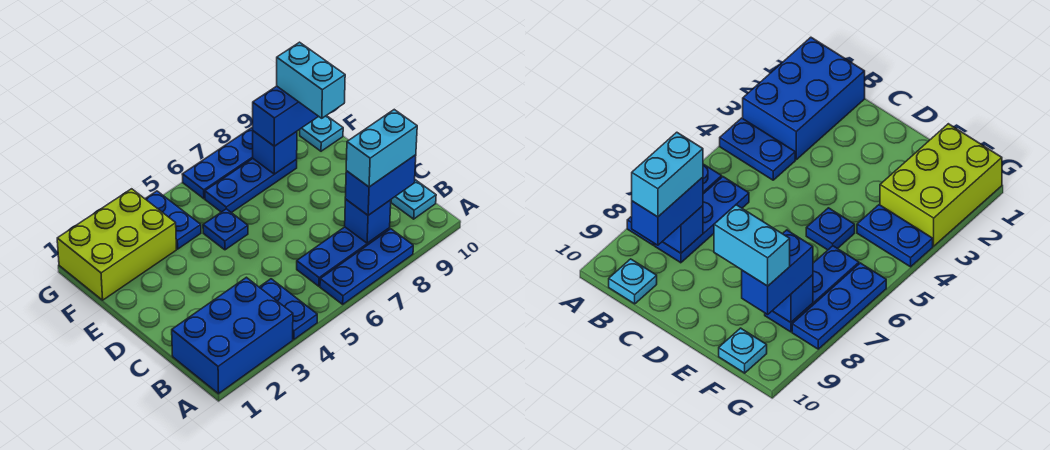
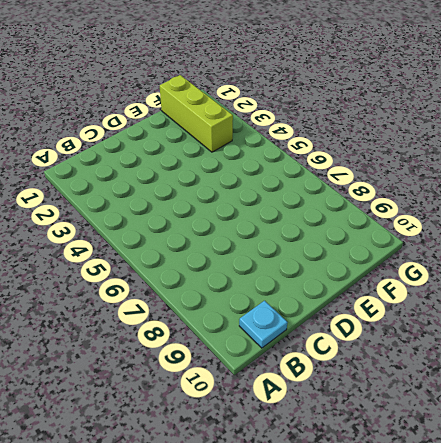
lime brick F1:F3 level 1 -> lime brick F1:G3 level 1
none -> blue brick A1:B3 level 1
none -> blue plate A4:B4 level 1
none -> blue plate A6:A8 level 1

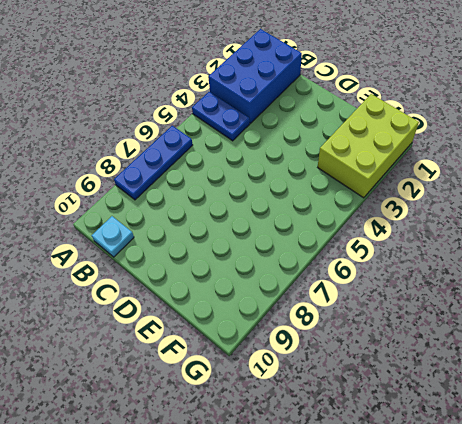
none -> blue plate B6:B8 level 1
none -> blue plate E5 level 1
none -> blue plate F4:G4 level 1

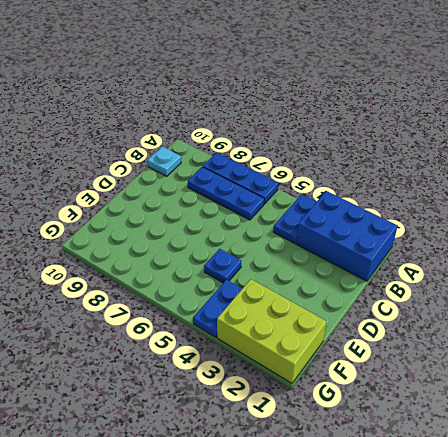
none -> blue plate F6:F8 level 1
none -> cyan plate F10 level 1
none -> blue plate G6:G8 level 1

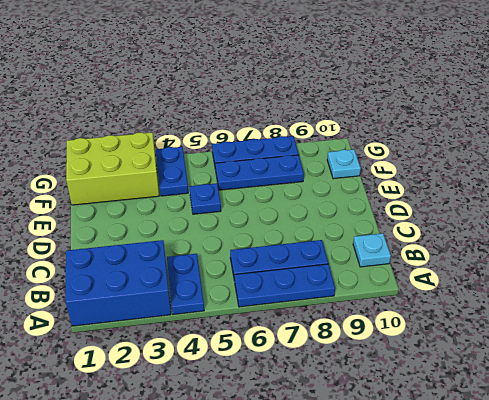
none -> blue brick B8 level 2
none -> blue brick F8 level 2
none -> blue brick B8:B9 level 3

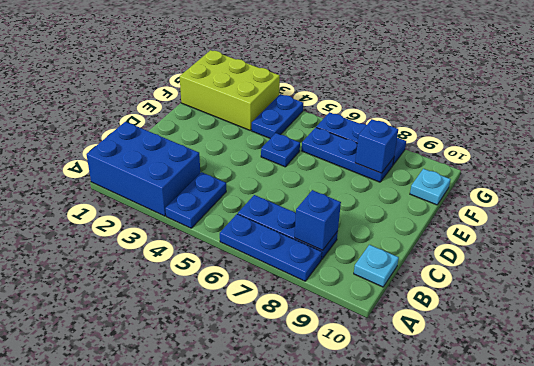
none -> blue brick B8:B9 level 3
none -> blue brick F8:F9 level 3
none -> cyan brick B8:B9 level 4

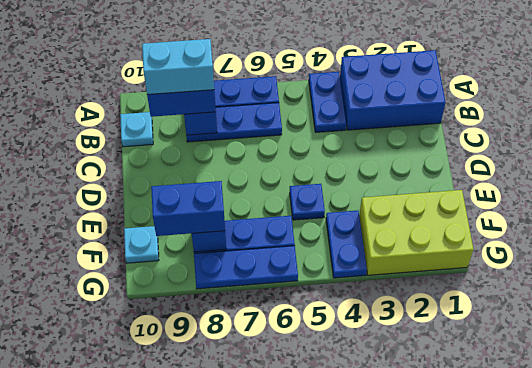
none -> cyan brick E9:F9 level 4

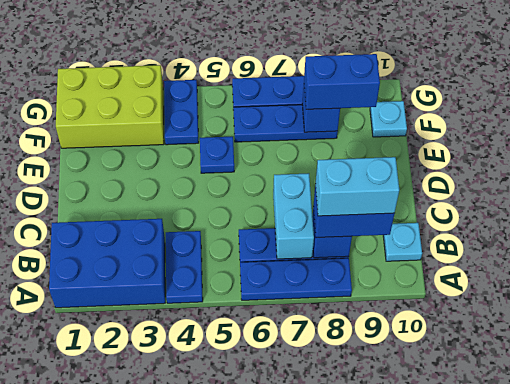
cyan brick B7:C7 level 2 -> cyan brick E9:F9 level 4

